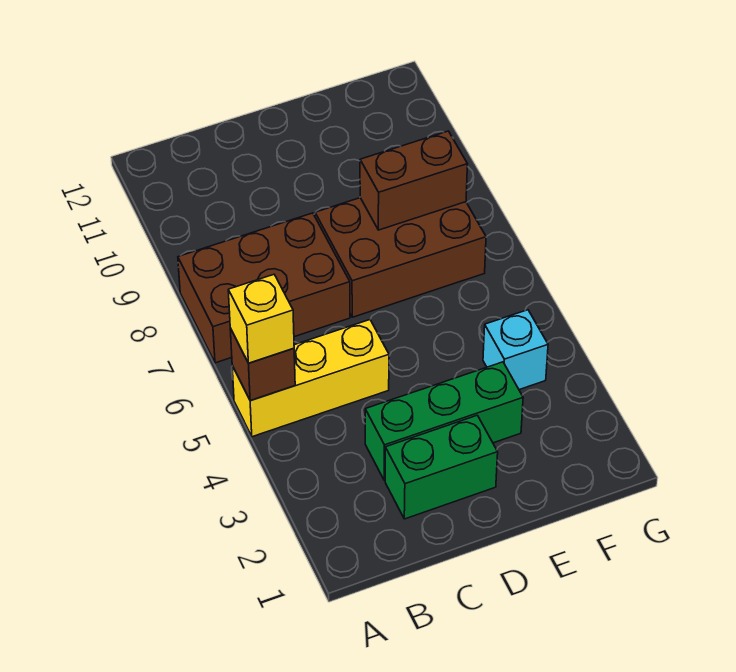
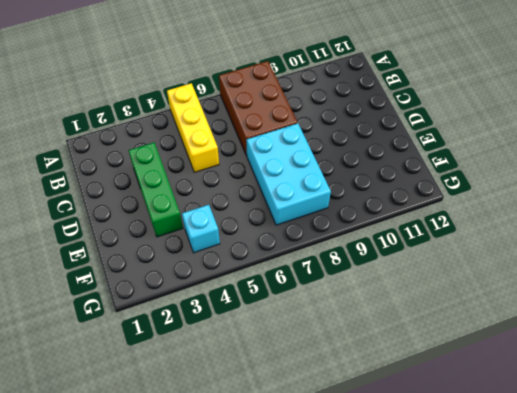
cyan brick D7:F8 level 1 -> brown brick D7:F8 level 1
none -> green brick C2:D2 level 1
none -> brown brick A5 level 2

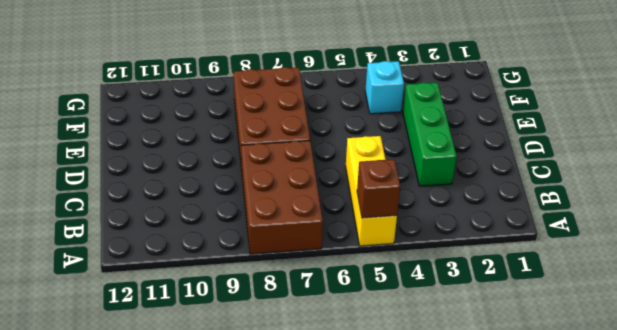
none -> green brick C2:D2 level 1
none -> brown brick E8:F8 level 2

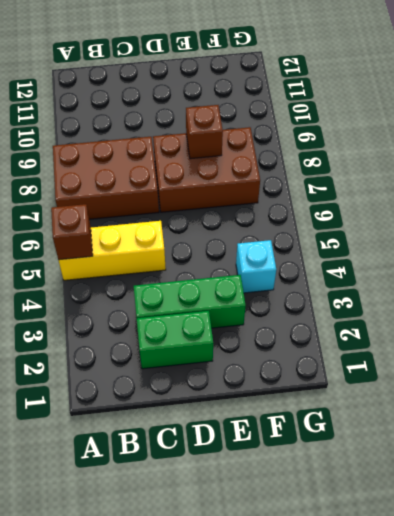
brown brick E8 level 2 -> brown brick E8:F8 level 2
none -> yellow brick A5 level 3

